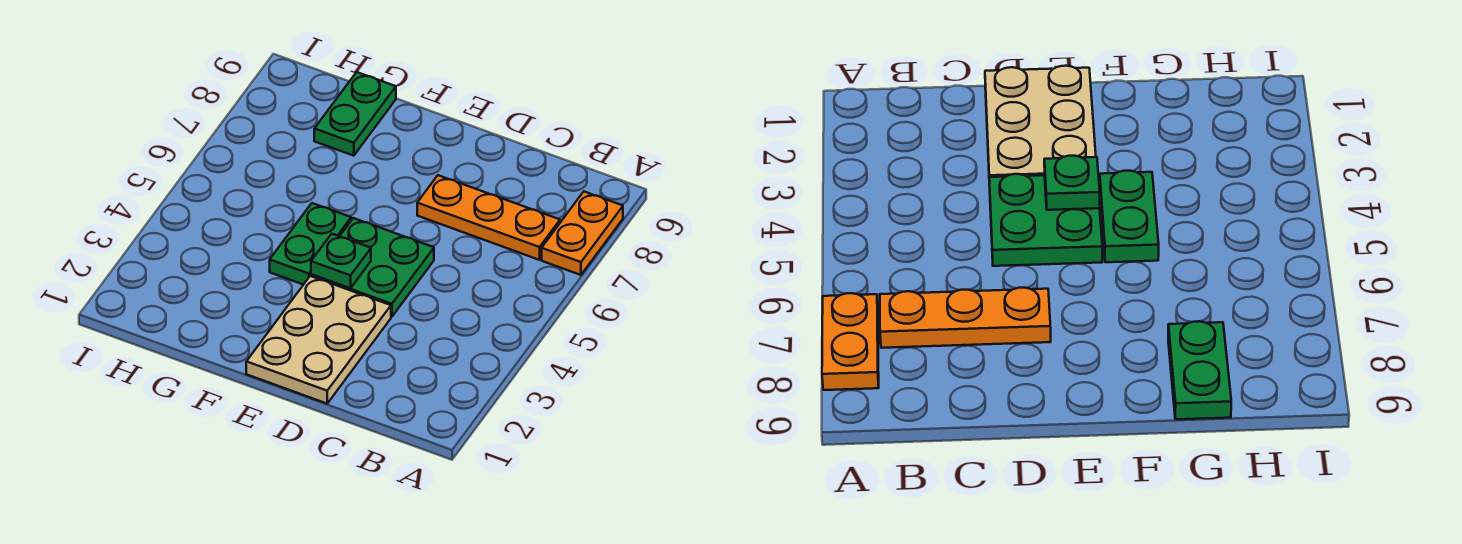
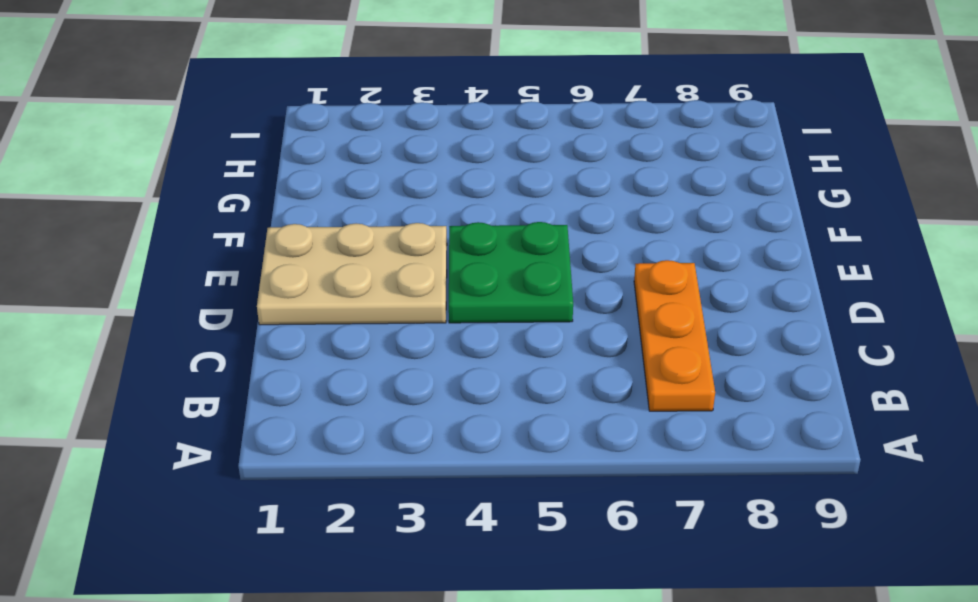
none -> orange plate A7:A8 level 1
none -> green plate F4:F5 level 1

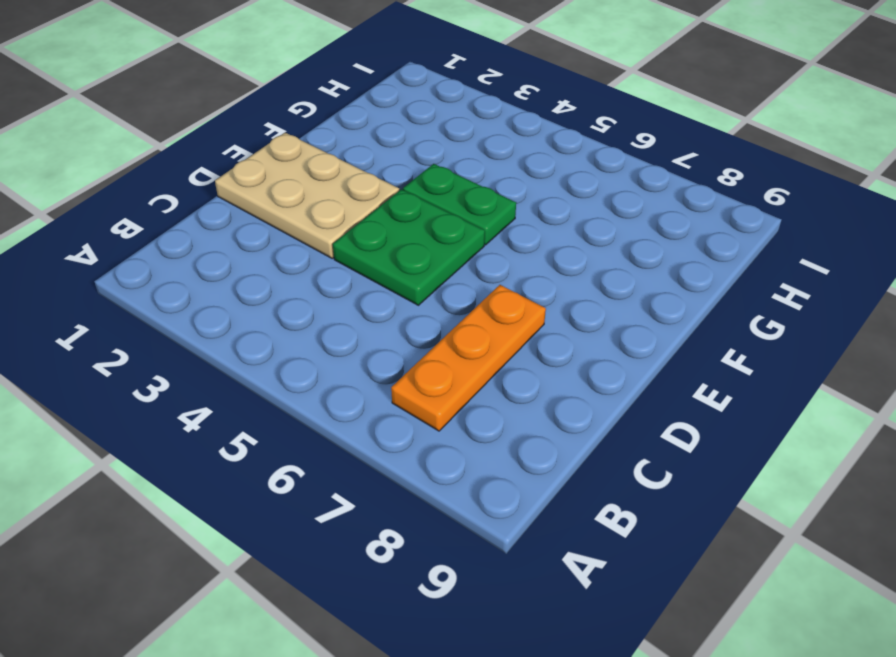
none -> orange plate A7:A8 level 1
none -> green plate G8:G9 level 1

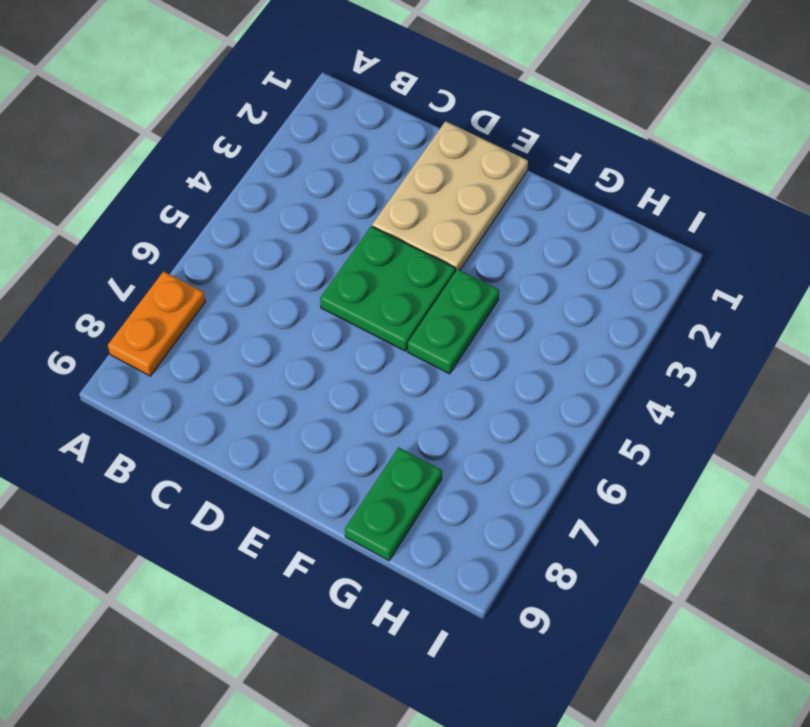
none -> orange plate B7:D7 level 1
none -> green plate E4 level 2

